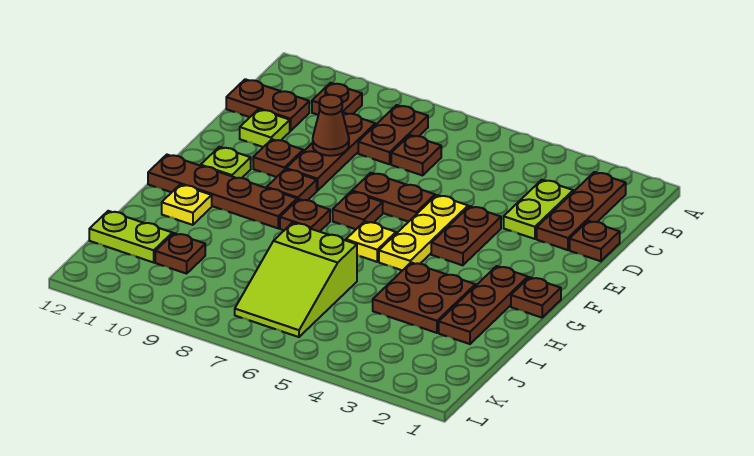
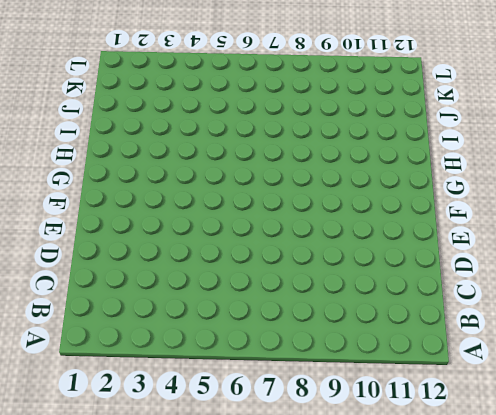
none -> brown plate B2:D2 level 1
none -> brown plate B8:C8 level 1
none -> brown plate B10 level 1

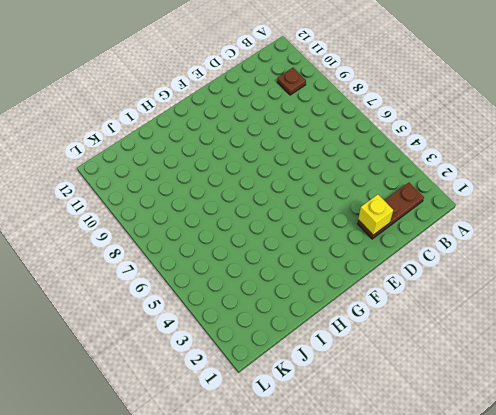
yellow brick D2 level 2 -> none
none -> brown plate B8:C8 level 1
none -> lime plate C3:D3 level 1
none -> brown plate C7 level 1

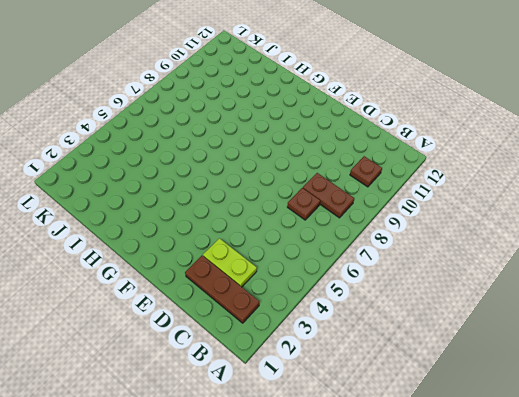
none -> brown plate C9:E9 level 1
none -> brown plate C11:C12 level 1
none -> brown plate D1 level 1

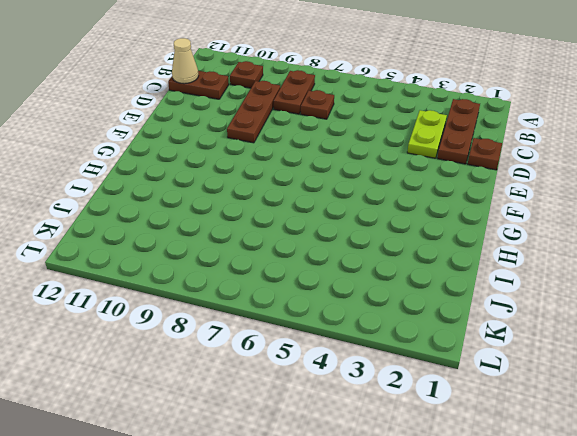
tan cone C12 level 2 -> none
none -> lime plate D11 level 1
none -> brown plate E4:F4 level 1
none -> yellow plate E5:G5 level 1

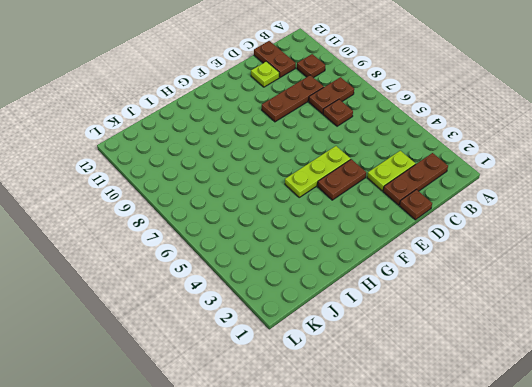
lime plate E5:G5 level 1 -> yellow plate E5:G5 level 1
none -> brown plate E6:E7 level 1
none -> brown plate E10 level 1
none -> brown plate F7 level 1

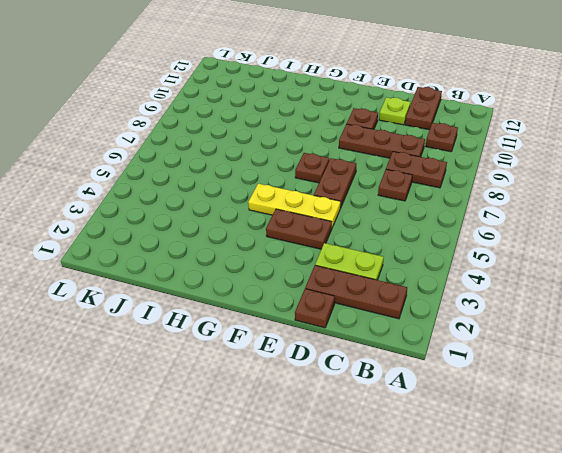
none -> brown plate F9 level 1
none -> lime plate F11 level 1
none -> brown plate G1 level 1

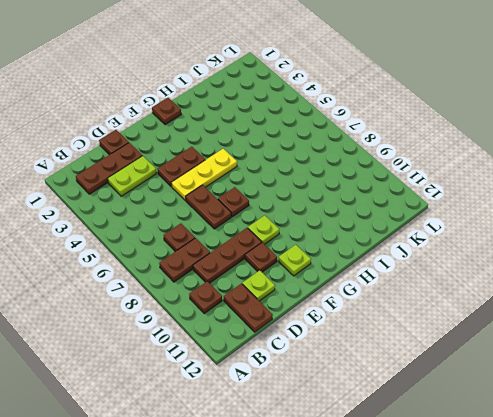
lime plate F9 level 1 -> brown plate F9 level 1
none -> brown plate G2:I2 level 1
none -> yellow plate G6 level 1
none -> brown plate G8 level 1

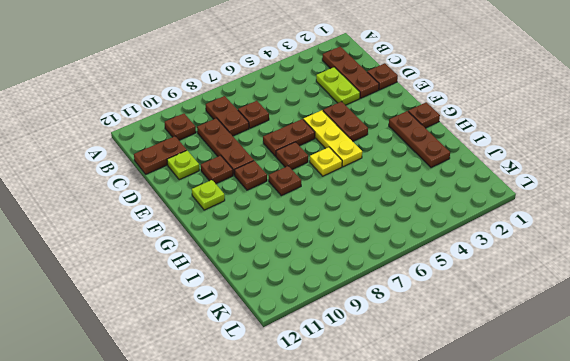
none -> brown plate G9:G12 level 1
none -> brown plate H3:I4 level 1
none -> yellow plate H11 level 1

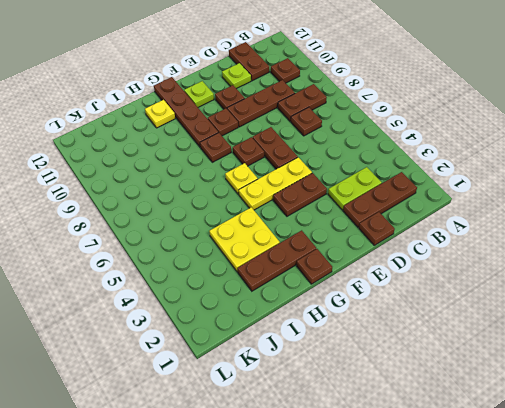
yellow plate H3:I4 level 1 -> brown plate H3:I4 level 1
none -> lime slope I6:K7 level 1 top I
none -> brown plate J10 level 1
none -> lime plate J11:J12 level 1

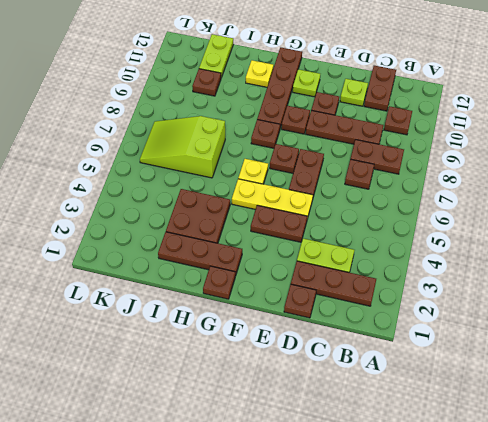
none -> brown cone D9 level 2

